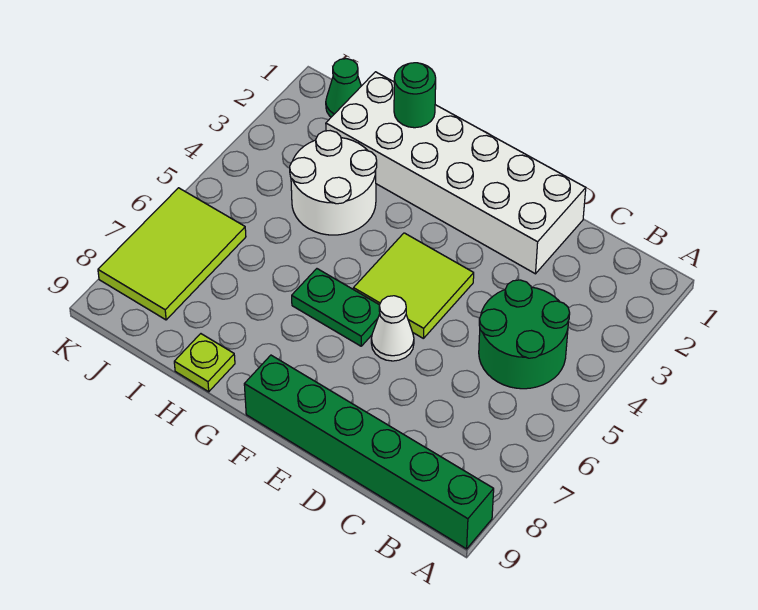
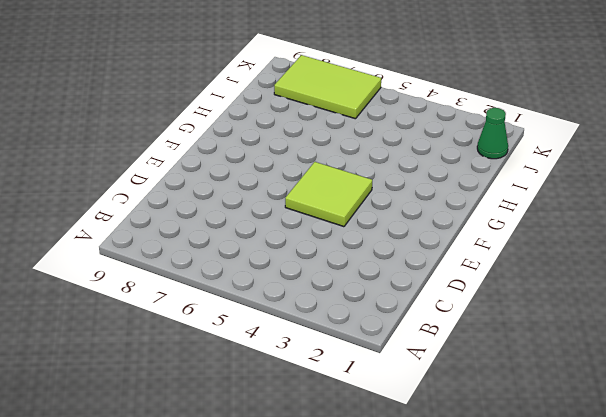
none -> green brick A9:F9 level 1
none -> green round brick B4:C5 level 1

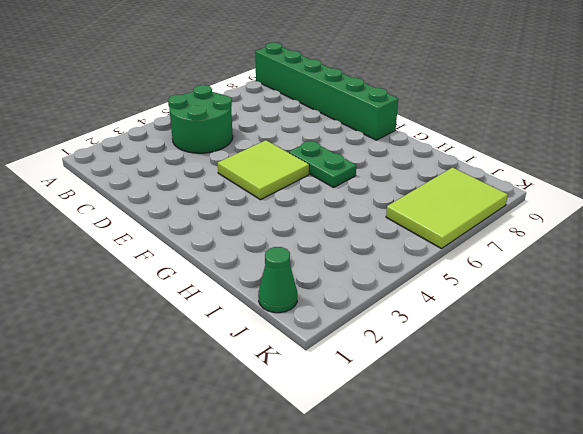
none -> white brick D1:I2 level 1
none -> white cone E6 level 1

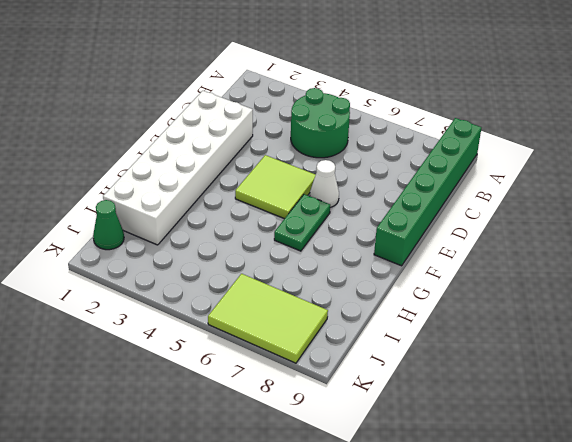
none -> white round brick H3:I4 level 1
none -> lime plate H9 level 1

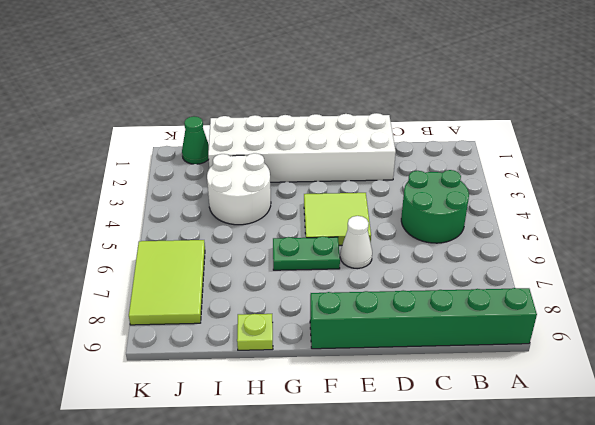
none -> green round brick H1 level 2

